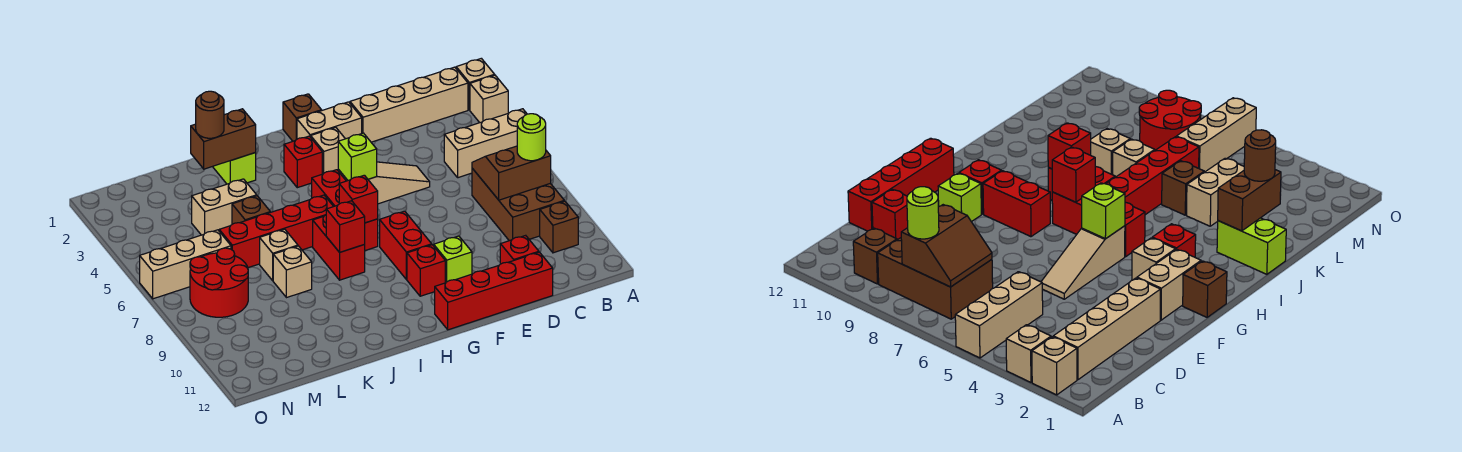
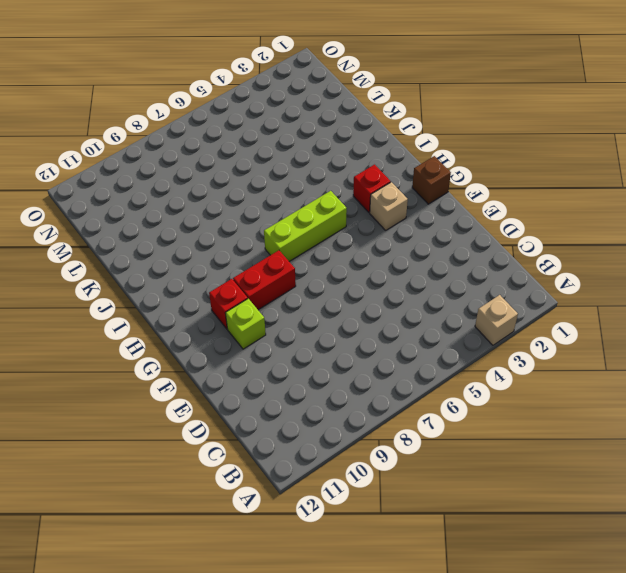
lime brick H5:H7 level 1 -> red brick H5:H7 level 1
none -> tan brick A2 level 1
none -> tan brick A5:C5 level 1
none -> tan brick B2:E2 level 1
none -> brown brick B7:C9 level 1

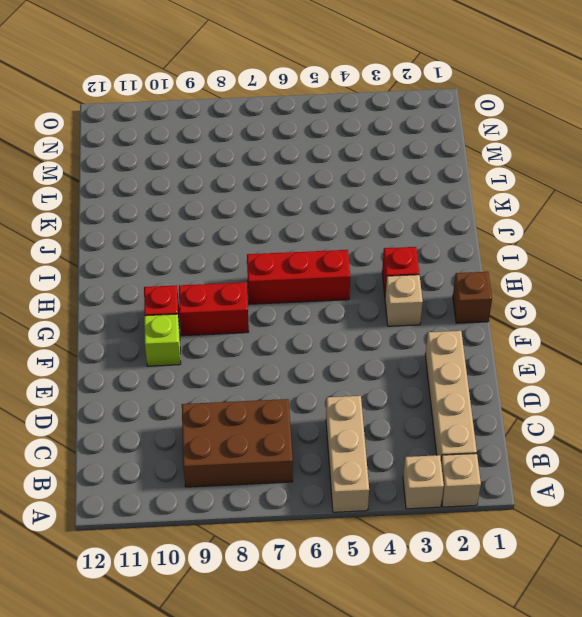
none -> brown brick B10 level 1
none -> red brick D11 level 1
none -> red brick D12:G12 level 1
none -> tan slope E5:G5 level 1 top G

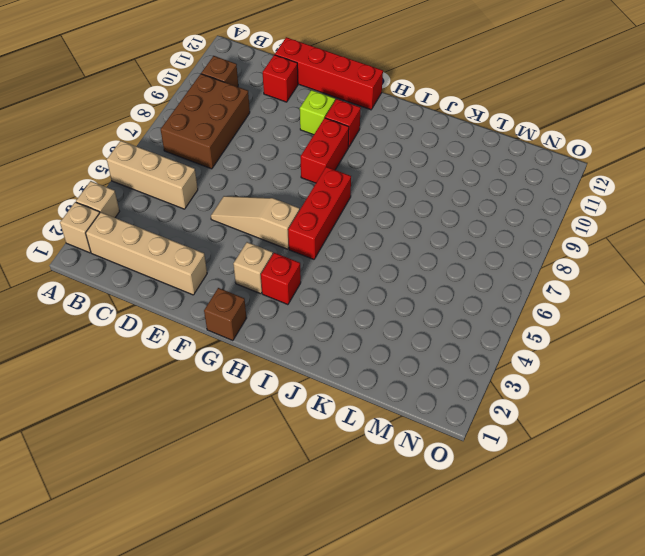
none -> tan brick F2:G2 level 1
none -> red brick I6:L6 level 1
none -> red brick I7:I8 level 1
none -> lime brick J1:J2 level 1

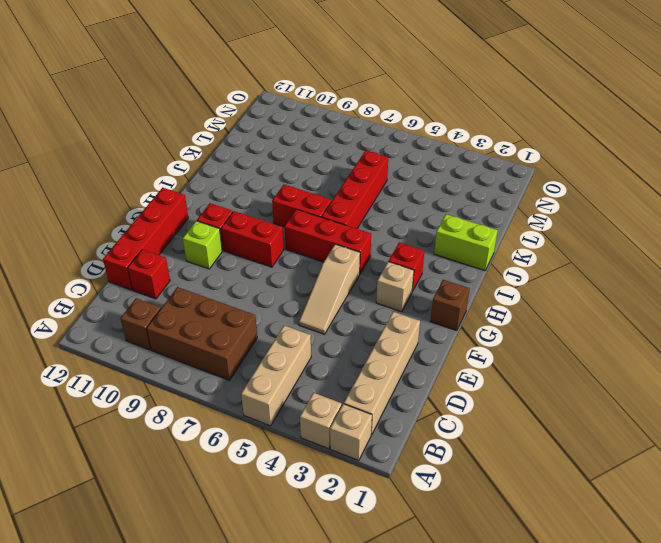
none -> tan brick F2:G2 level 1
none -> tan brick K4:L4 level 1
none -> brown brick K5 level 1
none -> tan brick K7 level 1

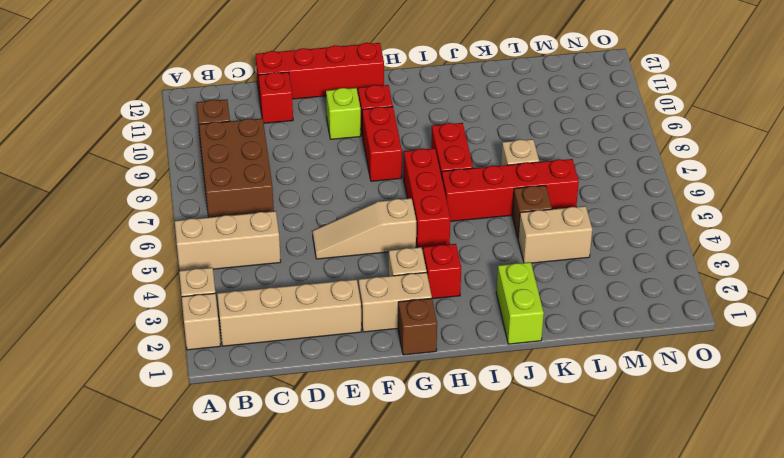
none -> tan brick K8 level 1
none -> tan brick M6:O6 level 1
none -> red round brick M7:N8 level 1
none -> brown slope B7:C8 level 2 top 8

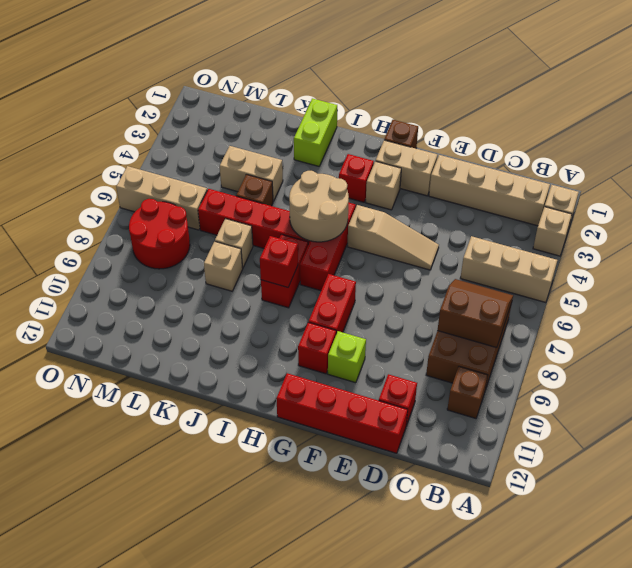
tan round brick H5:I6 level 2 -> none
none -> lime brick G5 level 2
none -> red brick H7 level 2
none -> brown brick J2:K2 level 2
none -> lime round brick B8 level 3

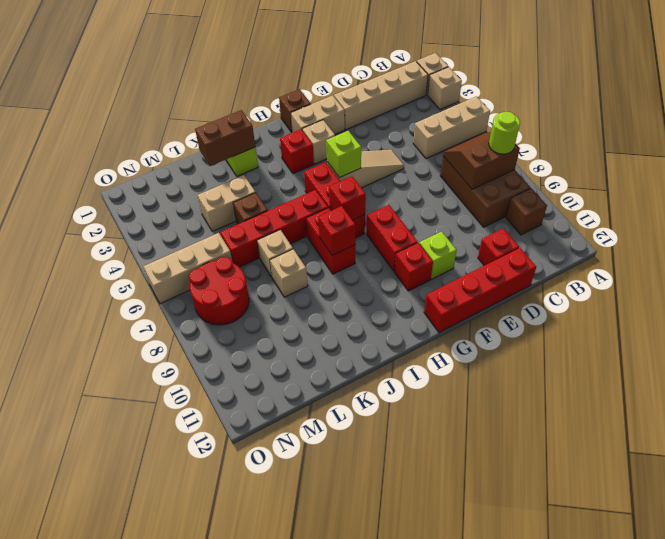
none -> brown round brick K2 level 3

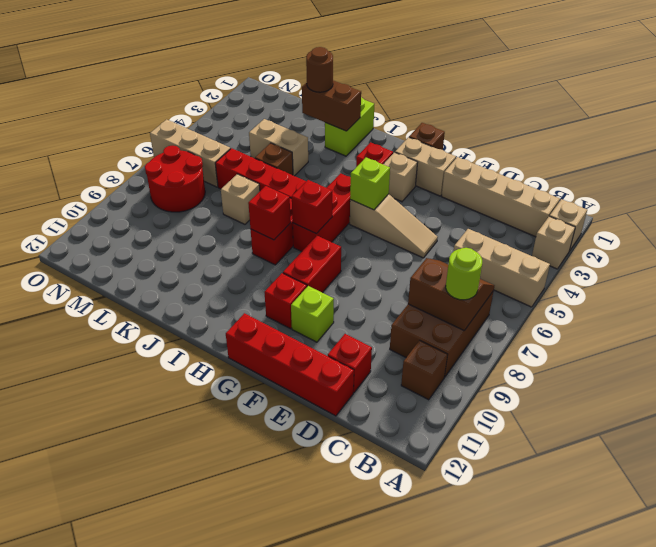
none -> tan brick K8 level 1

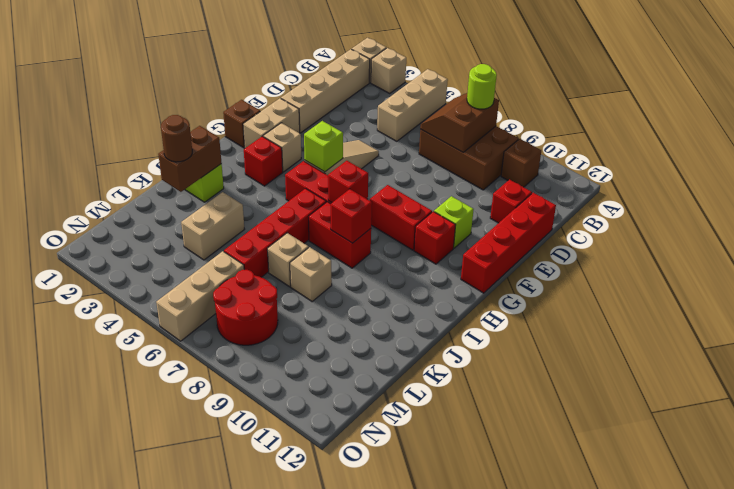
none -> brown brick K5 level 1

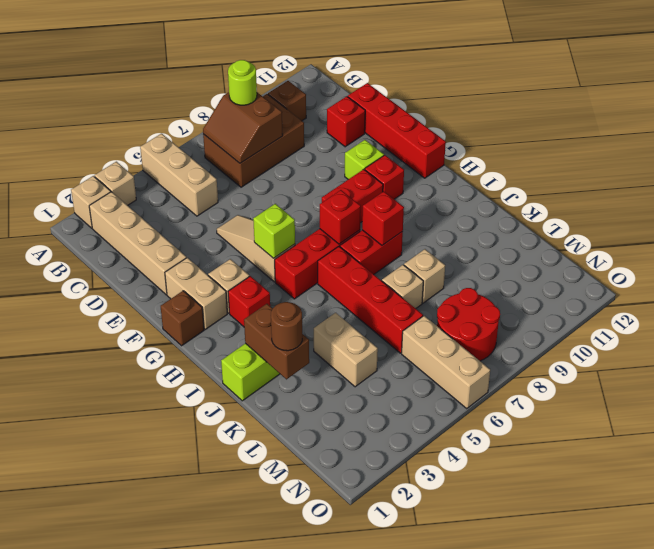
none -> brown brick K5 level 1

